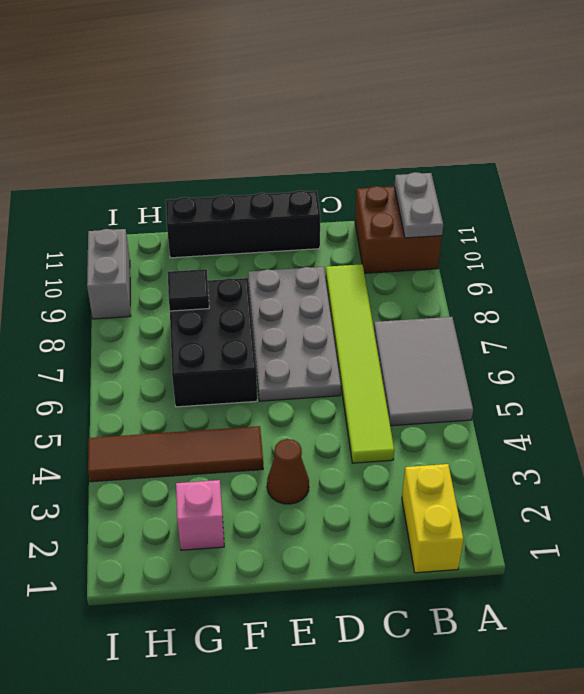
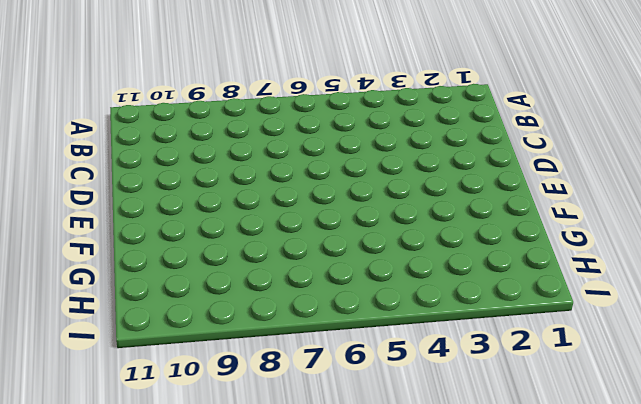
none -> grey tile A5:B7 level 1
none -> brown brick A10:B11 level 1
none -> yellow brick B1:B2 level 1

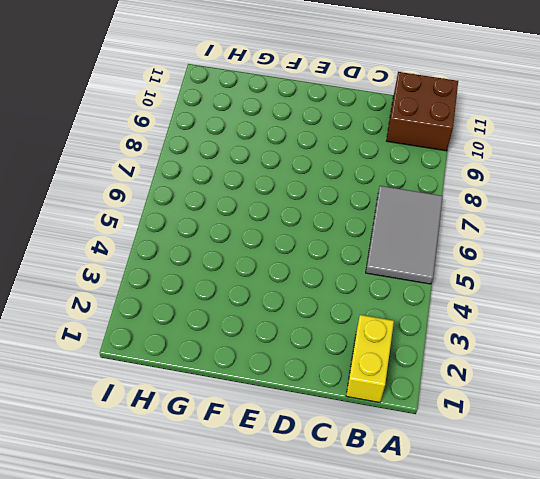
none -> lime tile C4:C9 level 1
none -> grey plate D6:E9 level 1
none -> black brick D11:G11 level 1

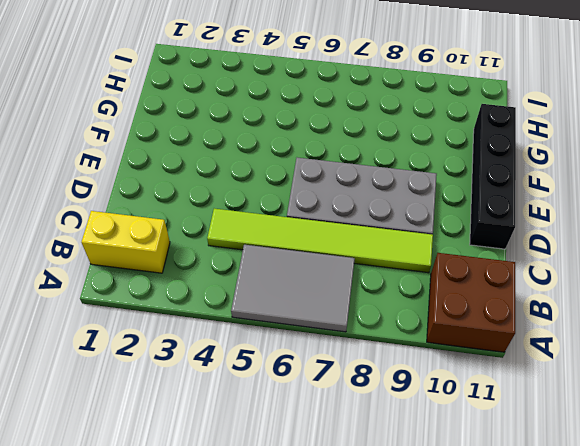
none -> brown cone E3 level 1
none -> brown tile F4:I4 level 1
none -> black brick F6:G8 level 1

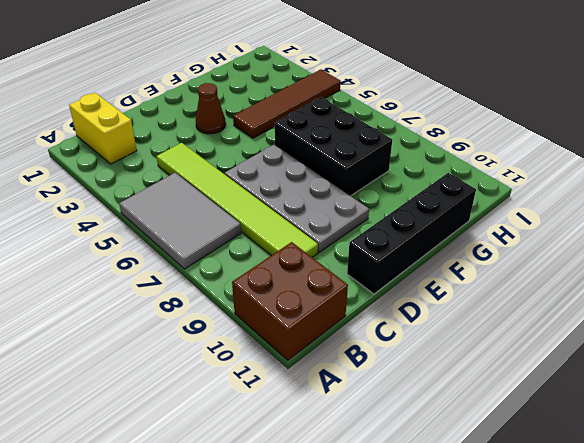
none -> pink brick G2 level 1
none -> grey brick I9:I10 level 1
none -> grey plate A10:A11 level 2

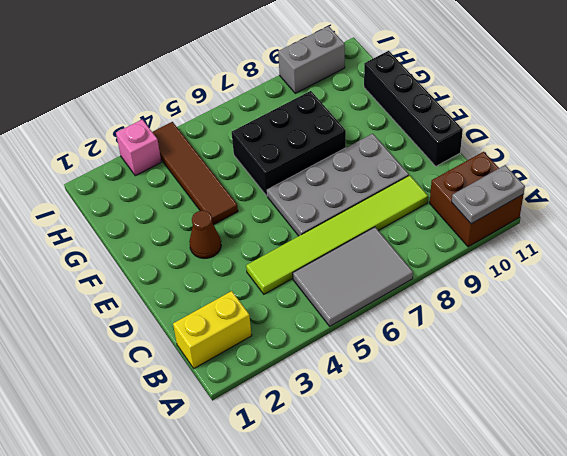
pink brick I3 level 1 -> pink brick G2 level 1
none -> black tile G8 level 2

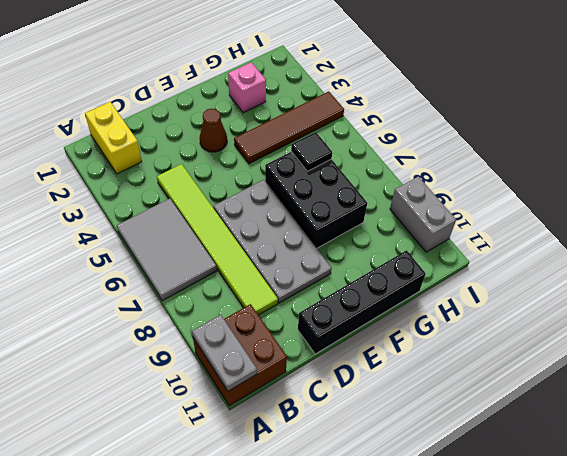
black tile G6 level 2 -> black tile G8 level 2

